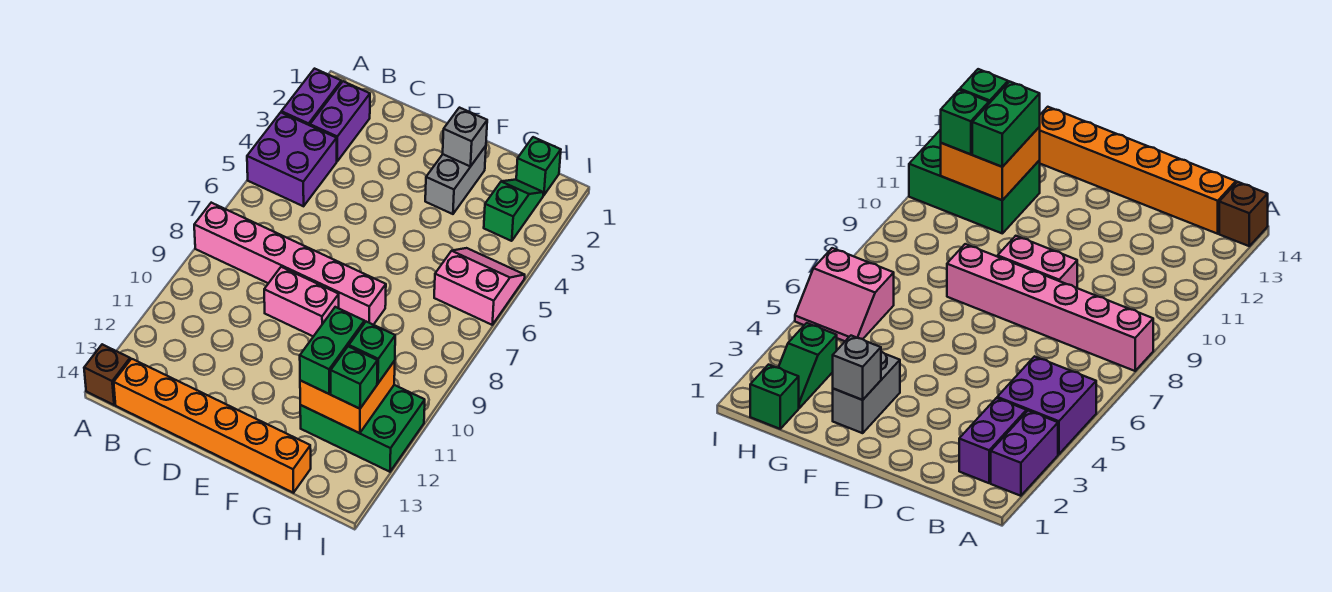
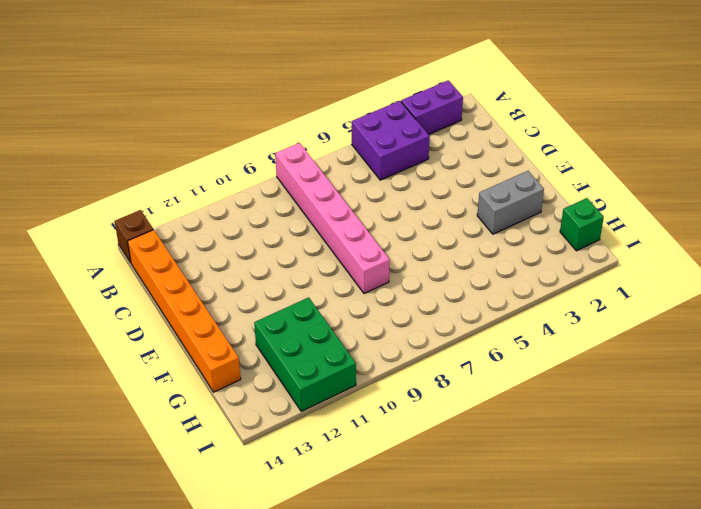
none -> purple brick B2:B3 level 1
none -> pink brick D9:E9 level 1
none -> green slope H2:H3 level 1 top 3

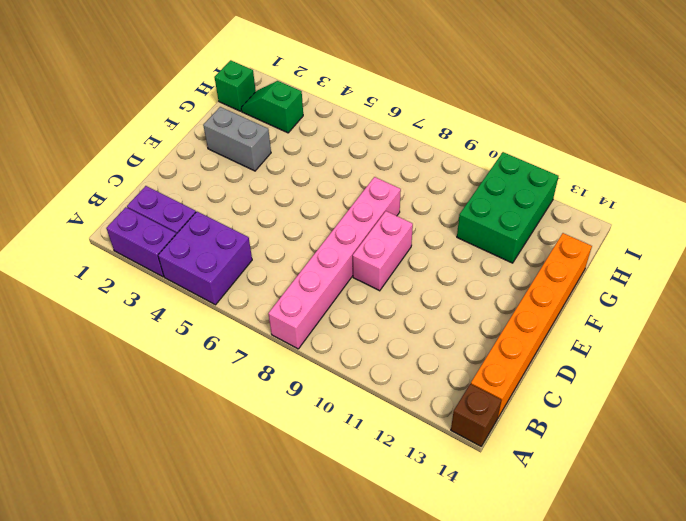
none -> pink slope H5:I6 level 1 top 6
none -> grey brick F2 level 2
none -> orange brick G11:H12 level 2

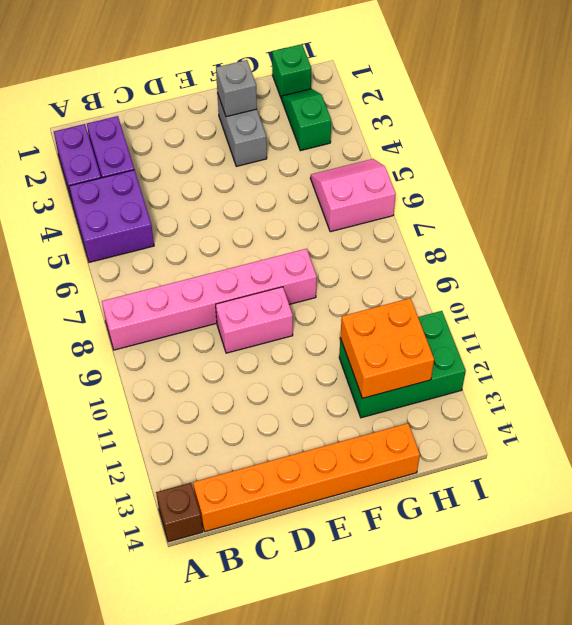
none -> green brick G11:G12 level 3
none -> green brick H11 level 3
none -> green brick H12 level 3

